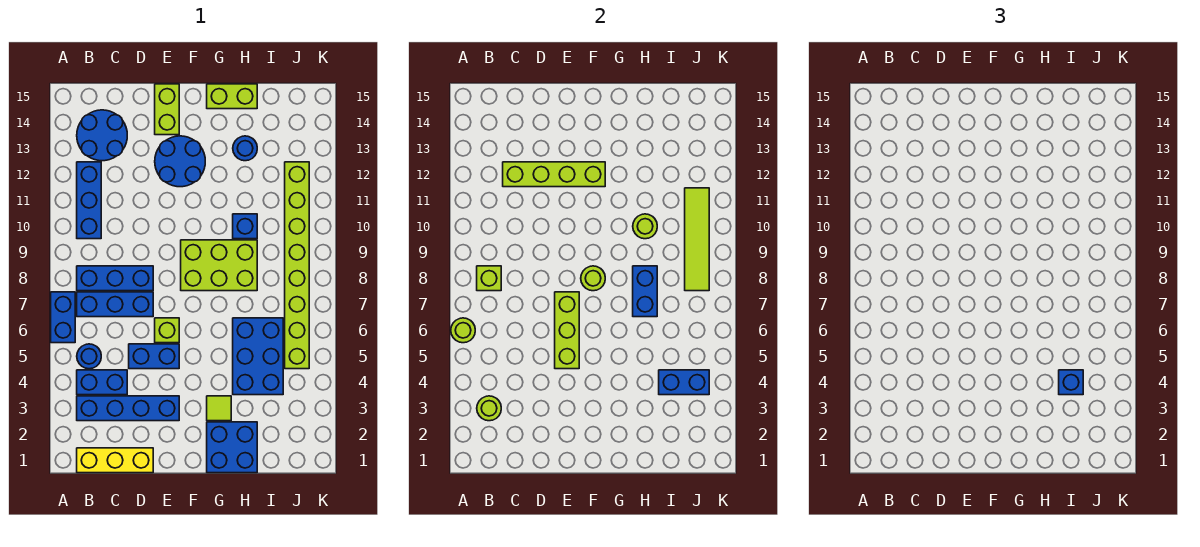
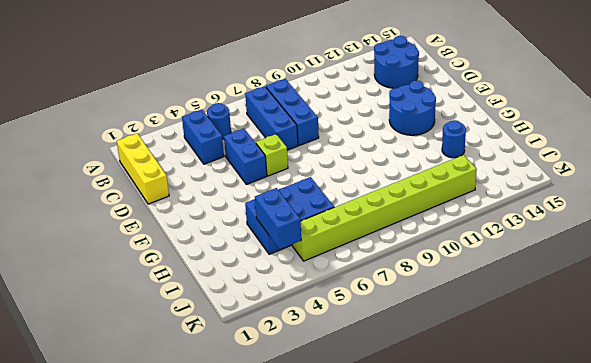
none -> blue brick A6:A7 level 1
none -> blue brick B3:E3 level 1
none -> blue brick B10:B12 level 1
none -> lime brick E14:E15 level 1

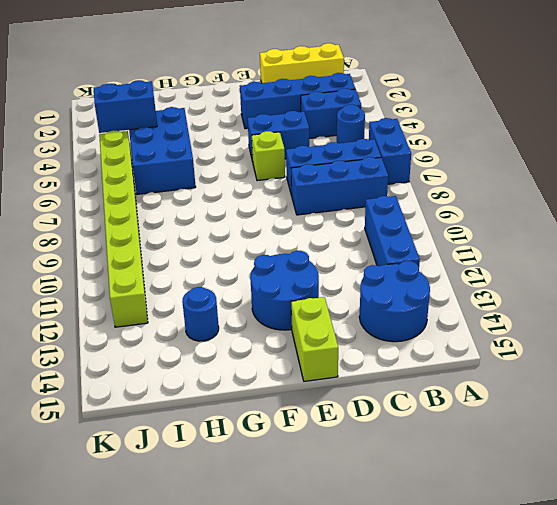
none -> lime brick F8:H9 level 1
none -> blue brick G1:H2 level 1
none -> lime tile G3 level 1
none -> lime brick G15:H15 level 1

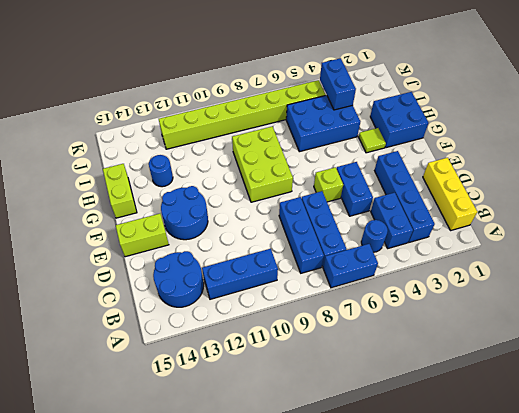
none -> blue brick H10 level 1
none -> lime round brick A6 level 2
none -> lime round brick B3 level 2
none -> lime brick B8 level 2

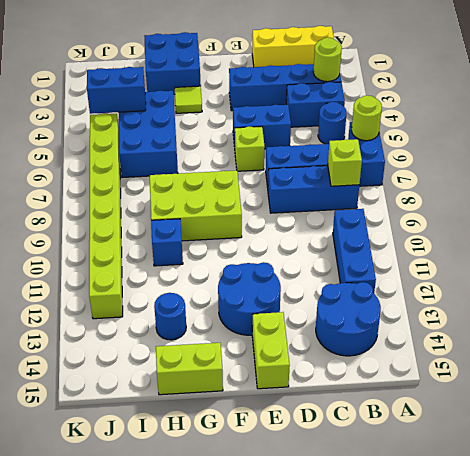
none -> lime brick C12:F12 level 2
none -> lime brick E5:E7 level 2
none -> lime round brick F8 level 2
none -> blue brick H7:H8 level 2

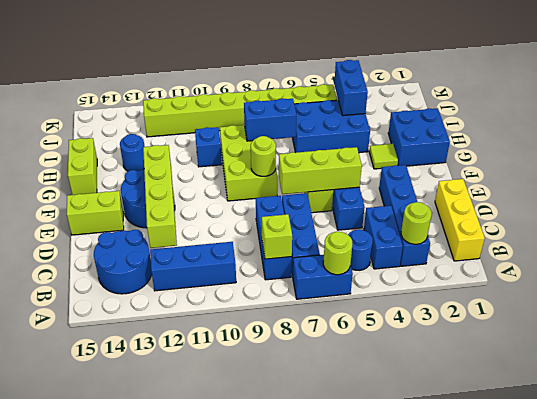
none -> lime round brick H10 level 2
none -> lime tile J8:J11 level 2
none -> blue brick I4 level 3

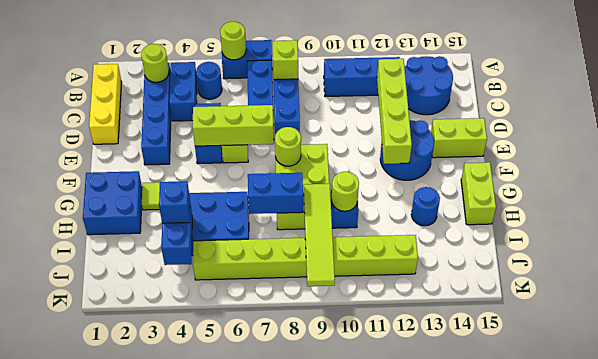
lime tile H9:K9 level 2 -> lime tile J8:J11 level 2

